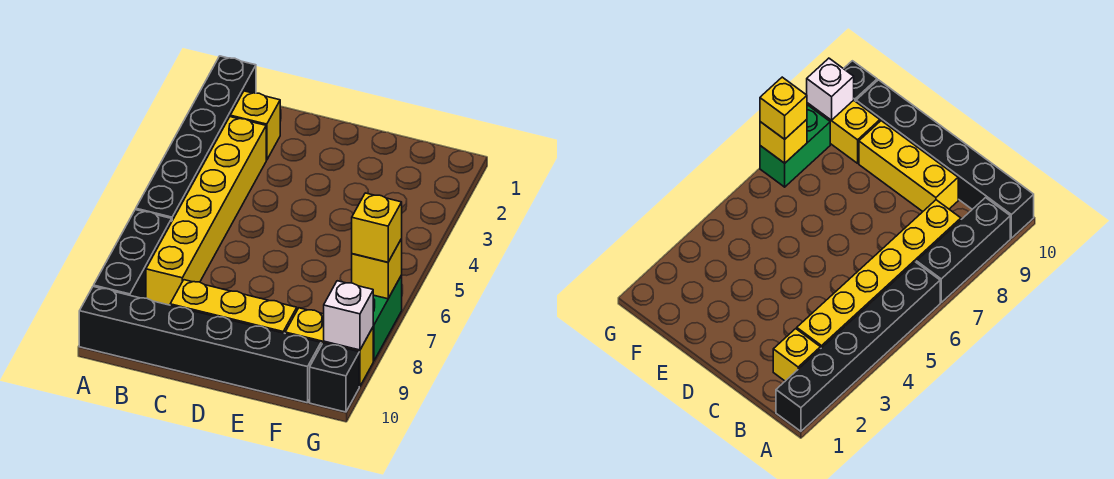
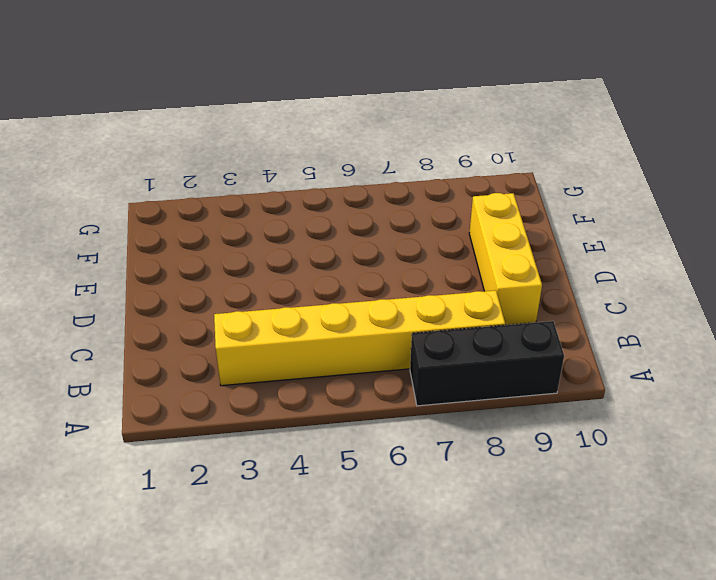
none -> black brick A1:A6 level 1
none -> black brick A10:F10 level 1
none -> yellow brick B2 level 1

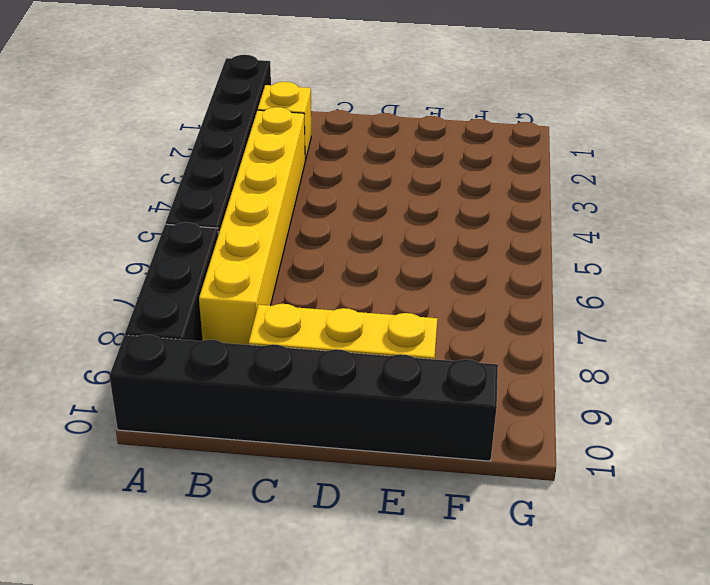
none -> yellow brick F9:G9 level 1
none -> green brick G7:G8 level 1
none -> black brick G10 level 1

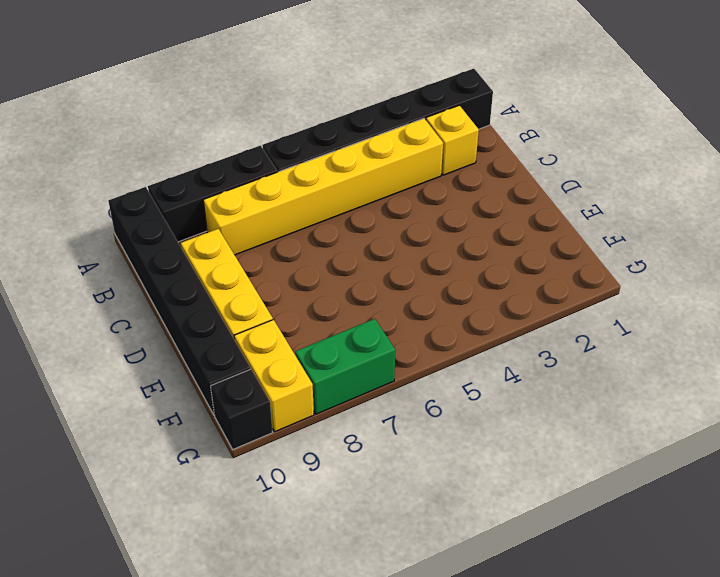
none -> yellow brick G7 level 2
none -> white brick G9 level 2
none -> yellow brick G7 level 3

